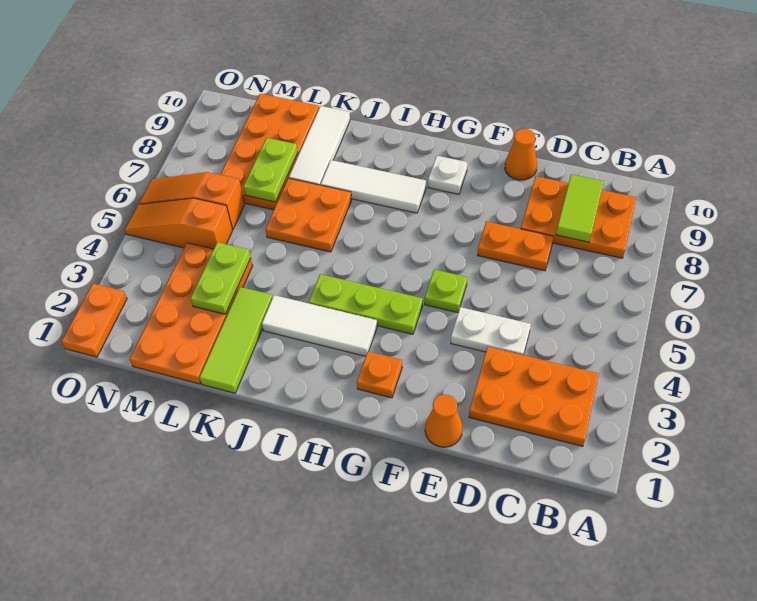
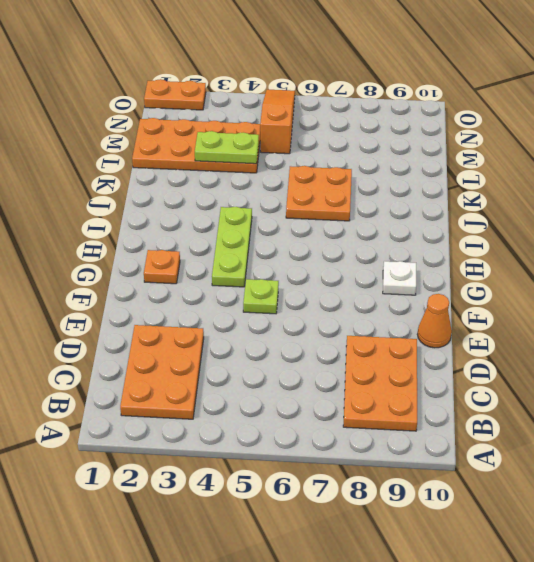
none -> white plate D4:E4 level 1
none -> orange plate D7:E7 level 1
none -> orange cone E1 level 1

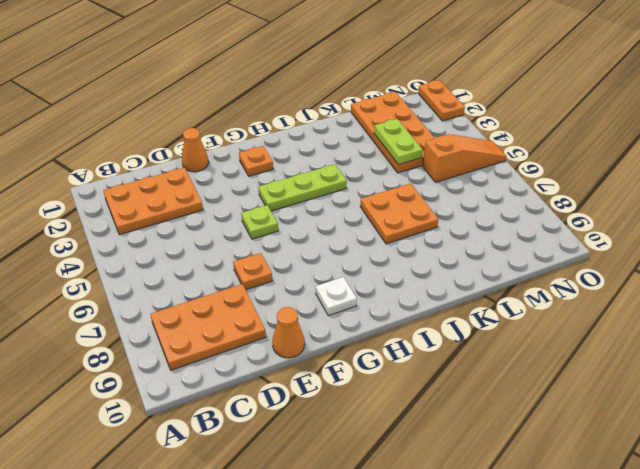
orange plate E7 level 1 -> orange plate D7:E7 level 1
none -> white plate D4:E4 level 1
none -> white tile H3:J3 level 1
none -> white tile H8:J8 level 1

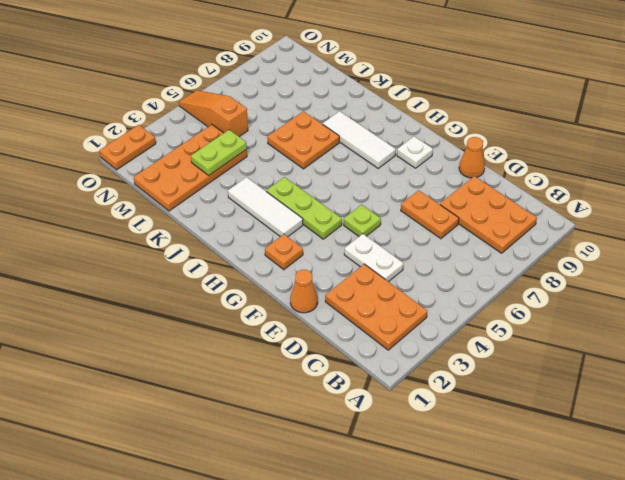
none -> lime tile K1:K3 level 1
none -> white tile K8:K10 level 1
none -> orange plate L7:M10 level 1

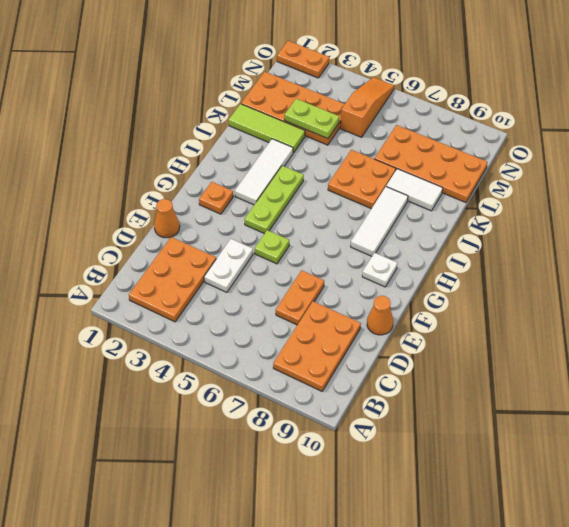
white tile K8:K9 level 1 -> white tile K8:K10 level 1
none -> orange slope M6:O6 level 1 top M
none -> lime tile C8:C9 level 2
none -> lime plate L7:L8 level 2

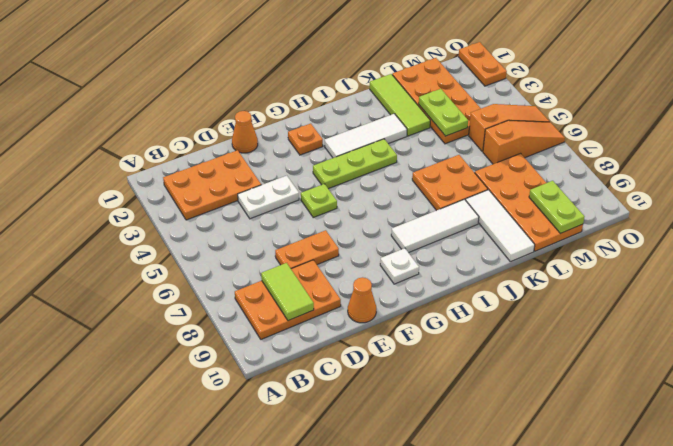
lime plate M9:M10 level 2 -> lime plate L7:L8 level 2

